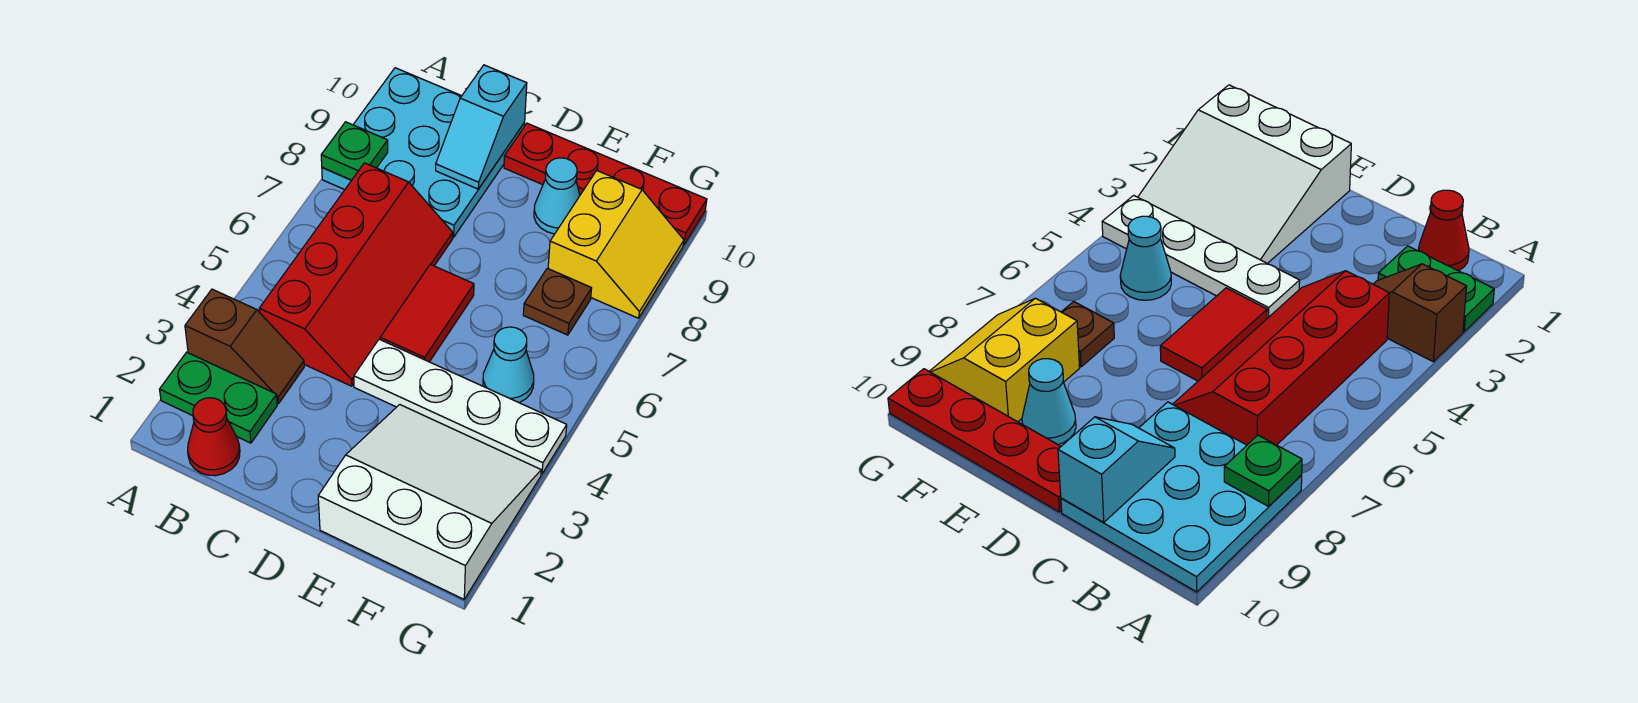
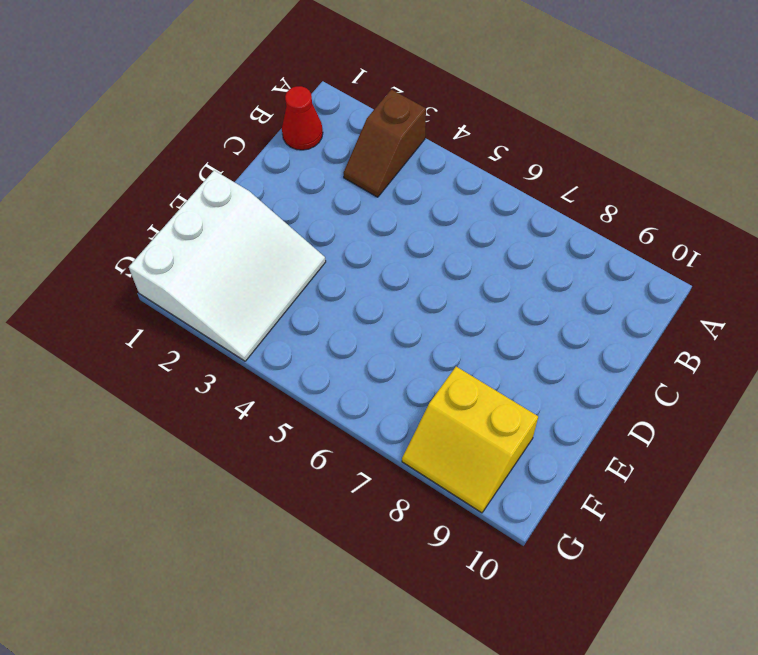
none -> green plate A2:B2 level 1
none -> cyan plate A8:C10 level 1
none -> red slope B4:C7 level 1 top B

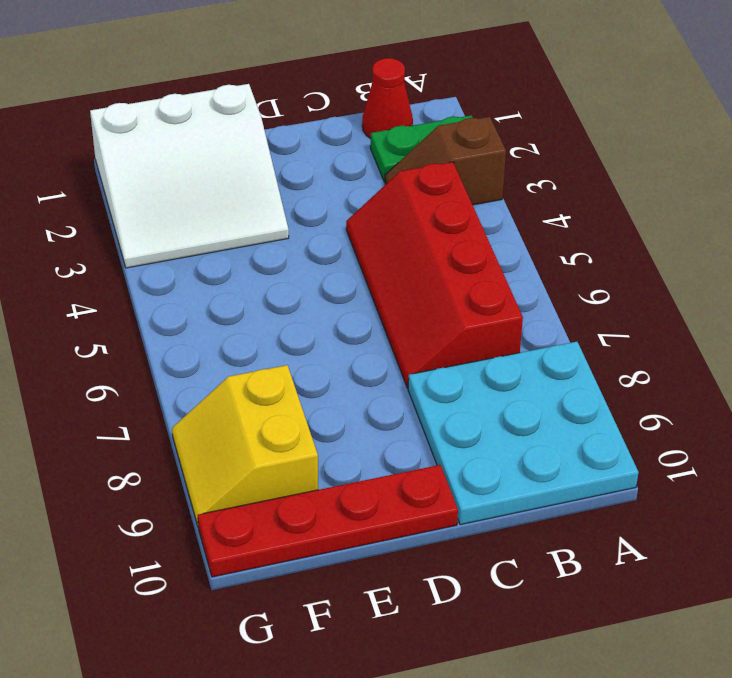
none -> white plate D4:G4 level 1
none -> red tile D5:D6 level 1
none -> cyan cone E9 level 1

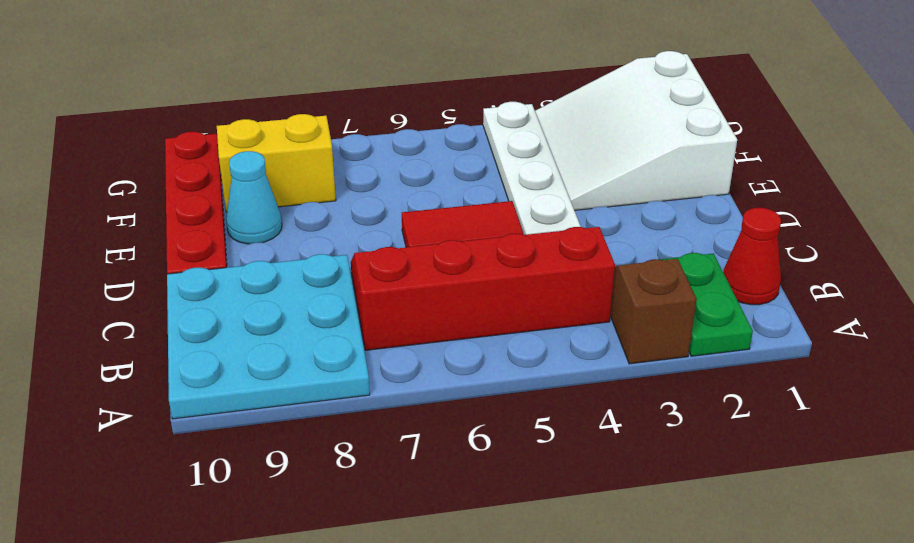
none -> cyan cone F5 level 1
none -> brown plate F7 level 1
none -> green plate A8 level 2

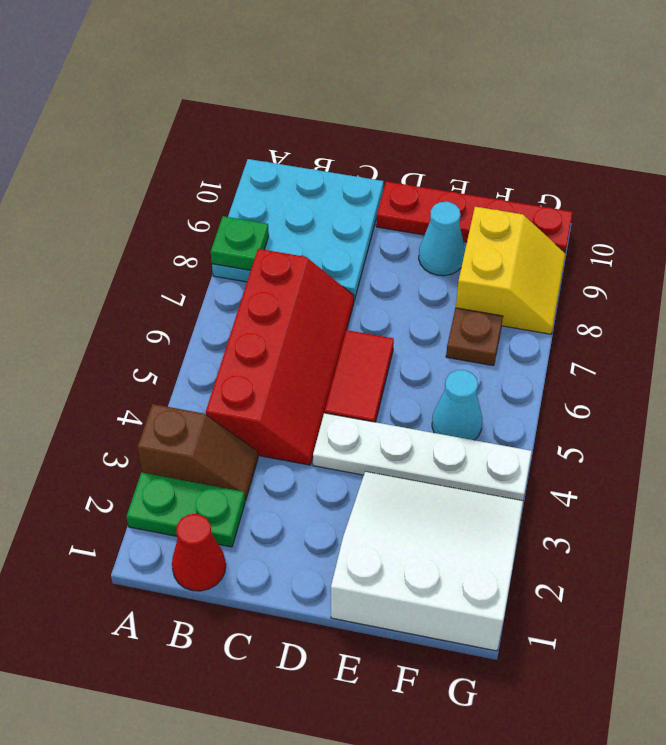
none -> cyan slope C9:C10 level 2 top 10

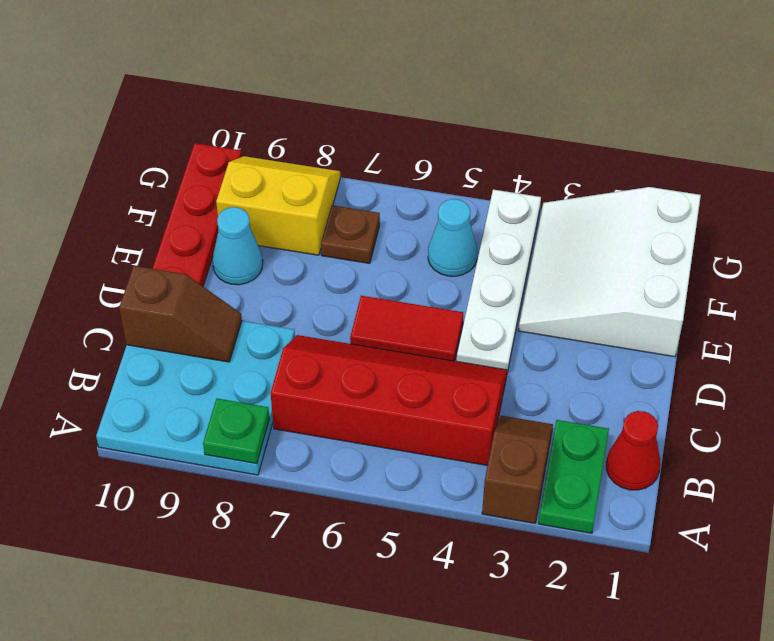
brown slope C9:C10 level 2 top 10 -> cyan slope C9:C10 level 2 top 10

